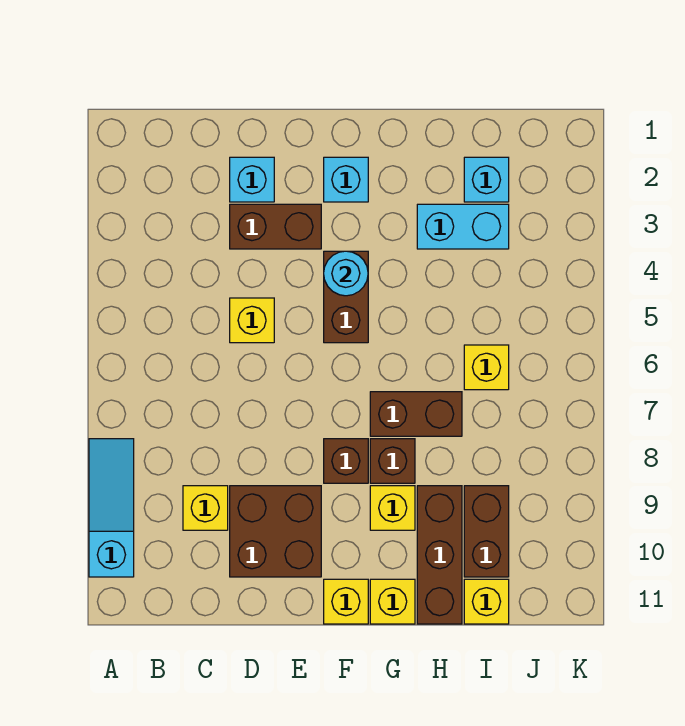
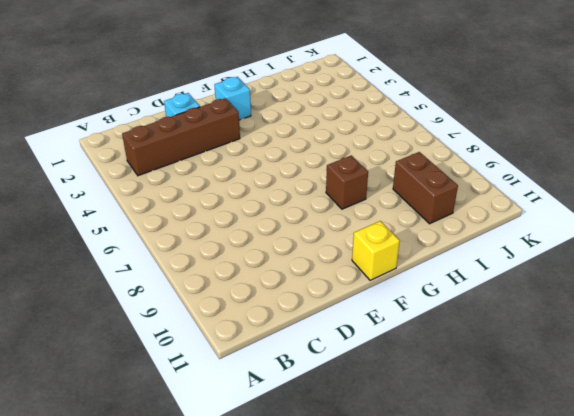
brown brick B3:E3 level 1 -> brown brick D3:E3 level 1
none -> cyan slope A8:A10 level 1 top 10
none -> yellow brick C9 level 1
none -> yellow brick D5 level 1

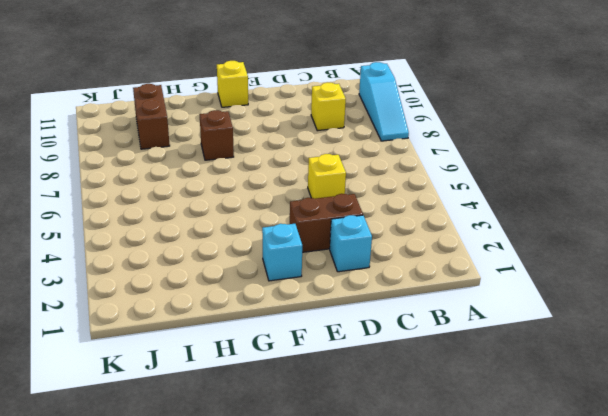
none -> brown brick D9:E10 level 1
none -> brown brick F4:F5 level 1
none -> brown brick F8 level 1

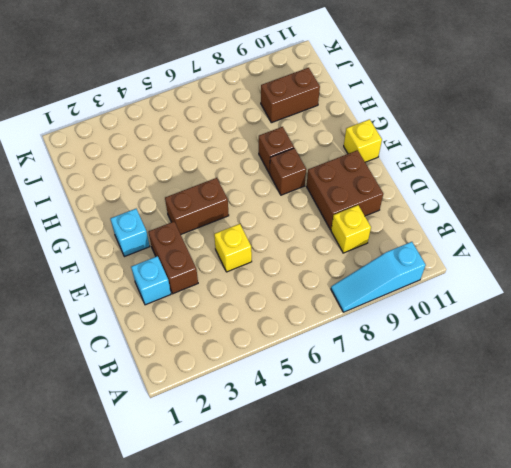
none -> brown brick G7:H7 level 1
none -> yellow brick G9 level 1
none -> yellow brick G11 level 1

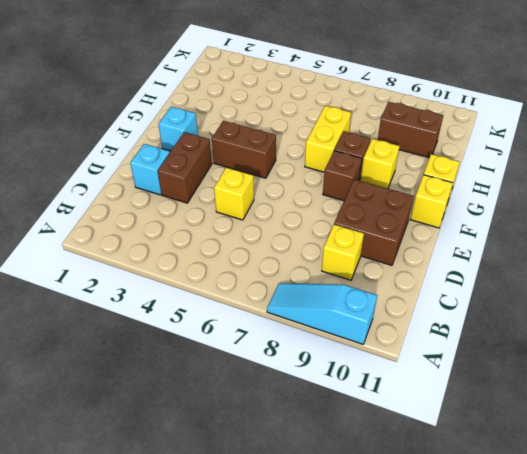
yellow brick G7:H7 level 1 -> brown brick G7:H7 level 1
none -> cyan brick H3:I3 level 1
none -> brown brick H9:H11 level 1
none -> cyan brick I2 level 1

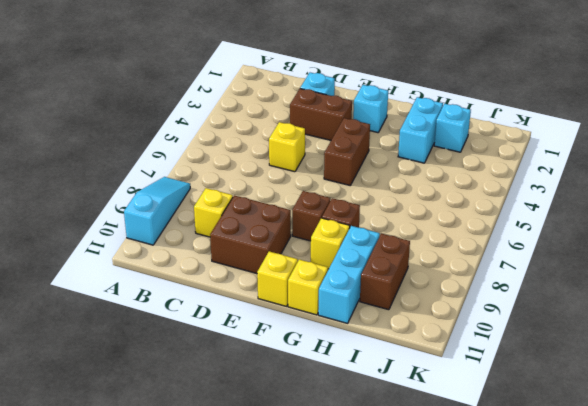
cyan brick H2:H3 level 1 -> cyan brick H3:I3 level 1
cyan brick H9:H11 level 1 -> brown brick H9:H11 level 1
none -> brown brick G7:H7 level 1
none -> yellow brick I6 level 1
none -> yellow brick I11 level 1

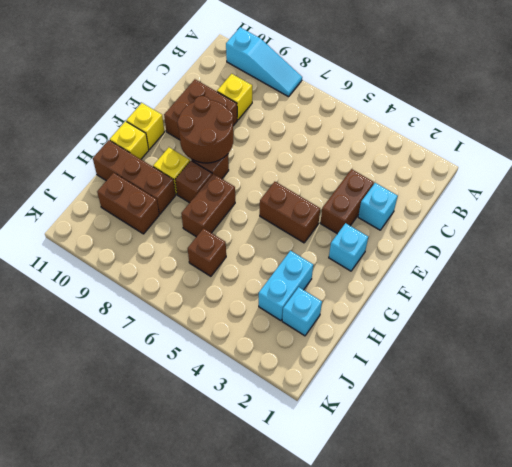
brown round brick E8:F9 level 2 -> none
brown brick I6 level 1 -> yellow brick I6 level 1
none -> yellow brick D5 level 1
none -> yellow brick I11 level 1
none -> cyan round brick F4 level 2

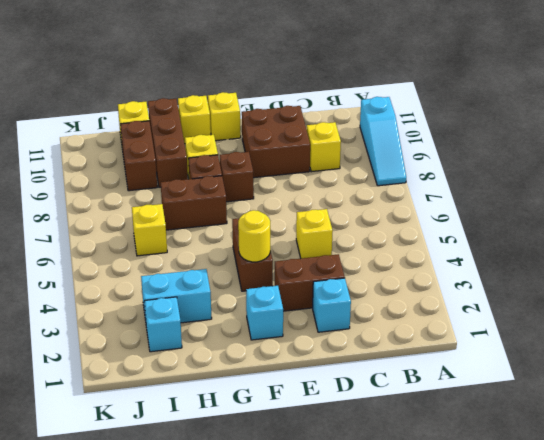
yellow round brick F4 level 2 -> cyan round brick F4 level 2

